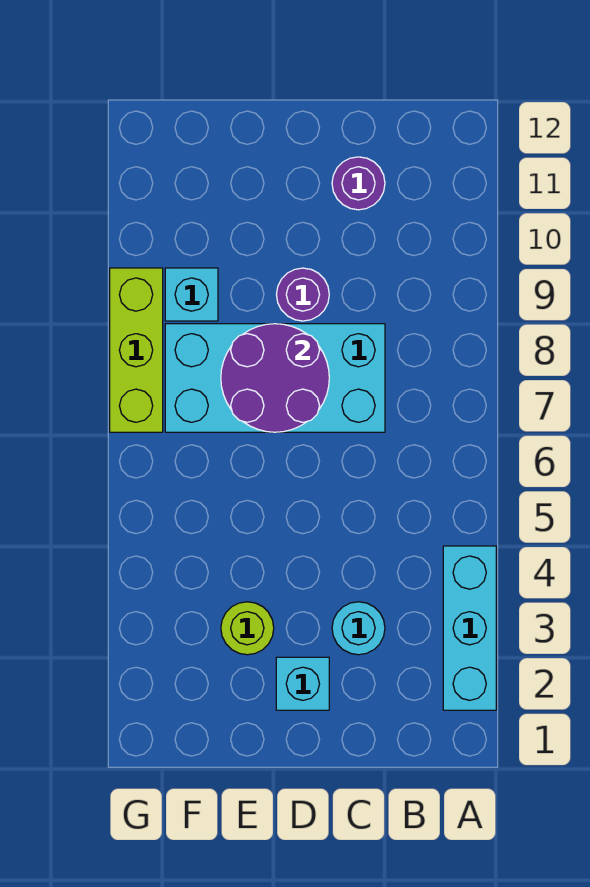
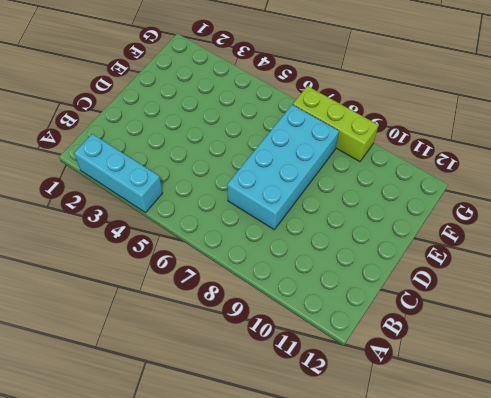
none -> cyan round brick C3 level 1
none -> purple round brick C11 level 1

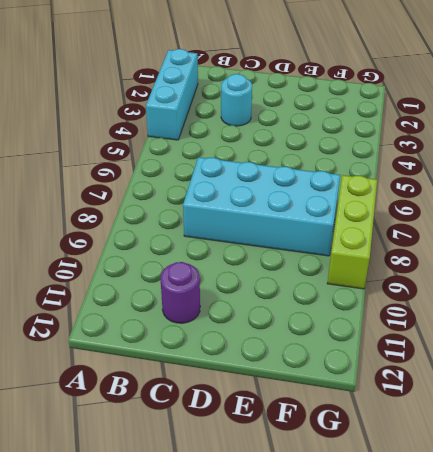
none -> cyan brick D2 level 1
none -> purple round brick D9 level 1

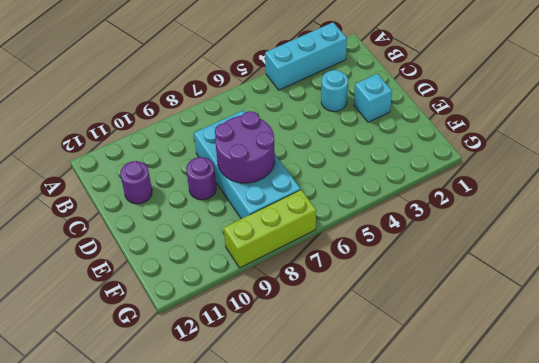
none -> lime round brick E3 level 1
none -> cyan brick F9 level 1

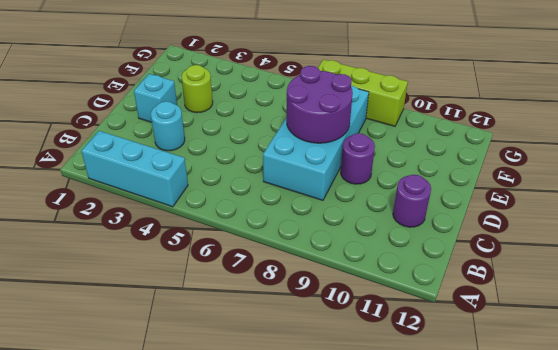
none -> cyan brick F9 level 1

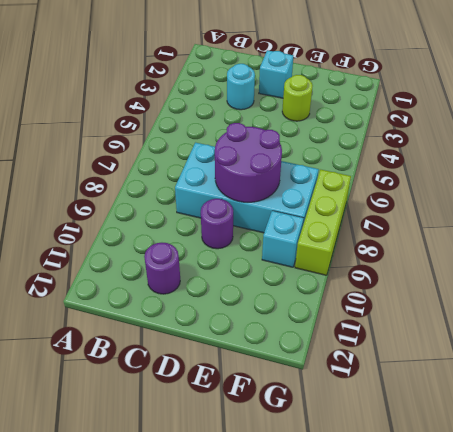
none -> cyan brick A2:A4 level 1

